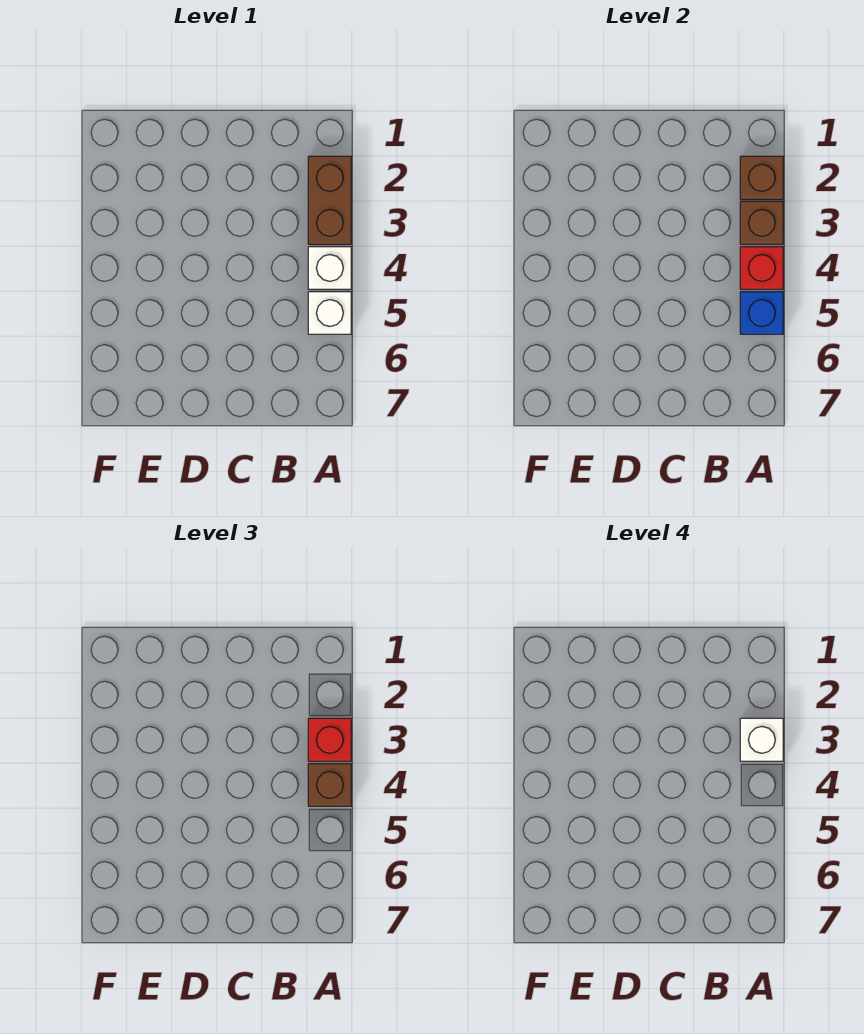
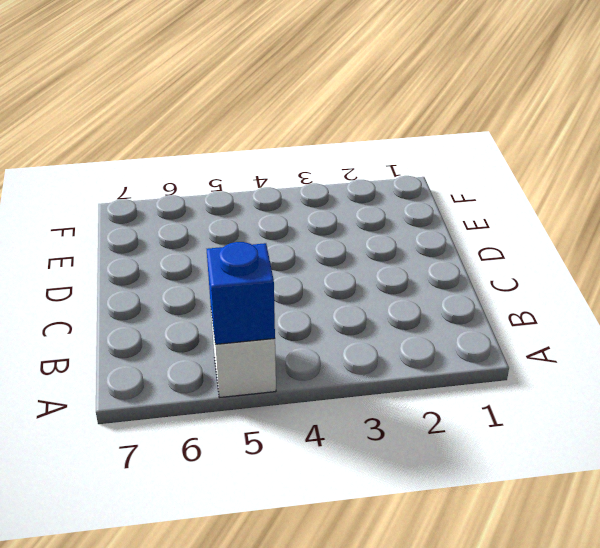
none -> brown brick A2:A3 level 1
none -> white brick A4 level 1

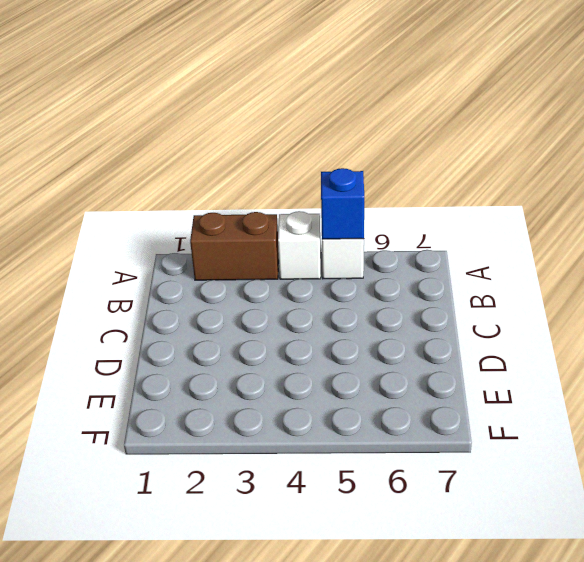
none -> brown brick A2 level 2
none -> brown brick A3 level 2

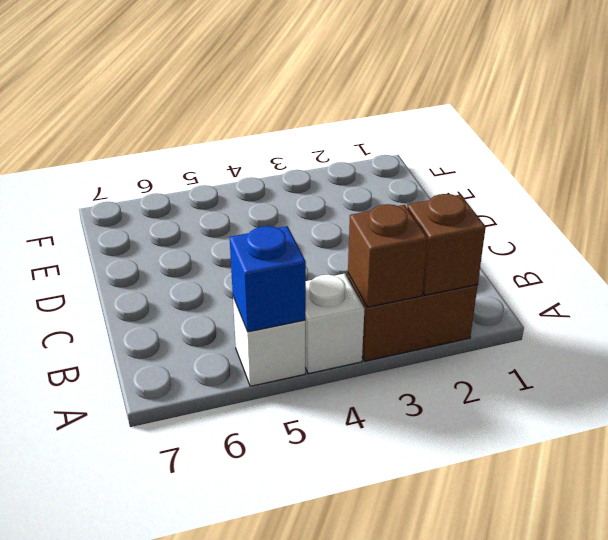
none -> red brick A4 level 2
none -> red brick A3 level 3

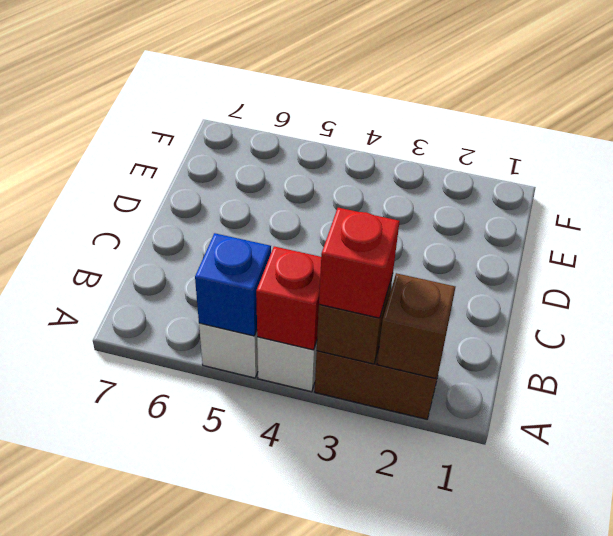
none -> brown brick A4 level 3
none -> white brick A3 level 4

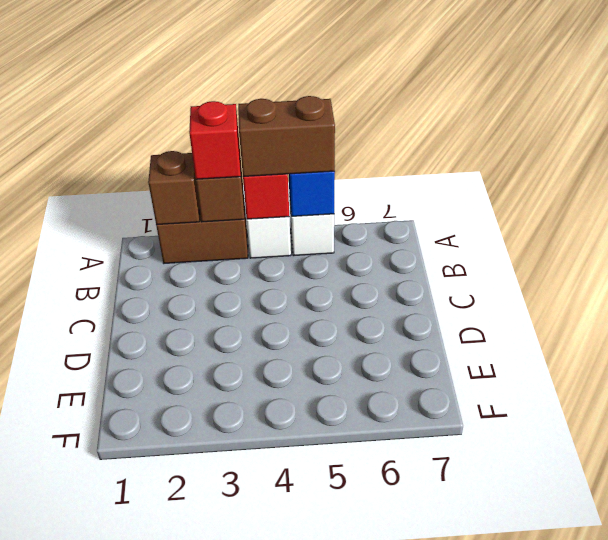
brown brick A4:A5 level 3 -> brown brick A4 level 3
none -> white brick A3 level 4

